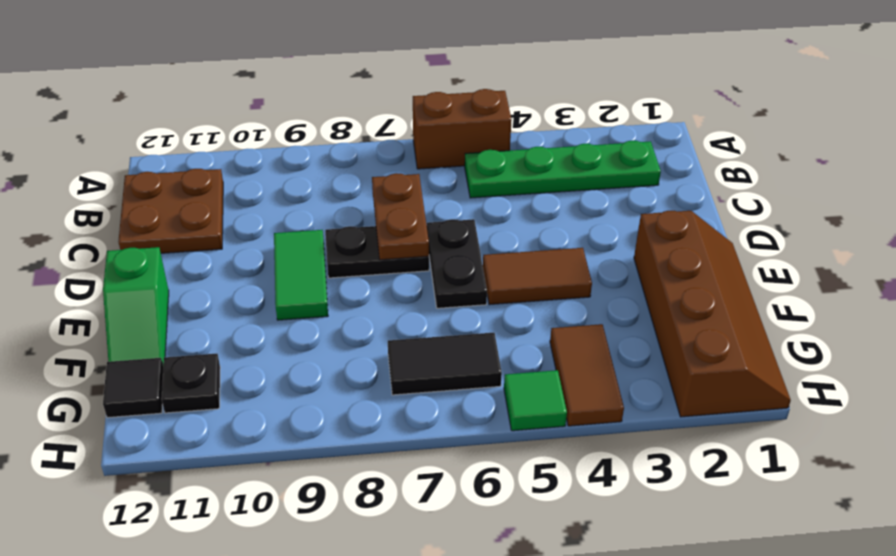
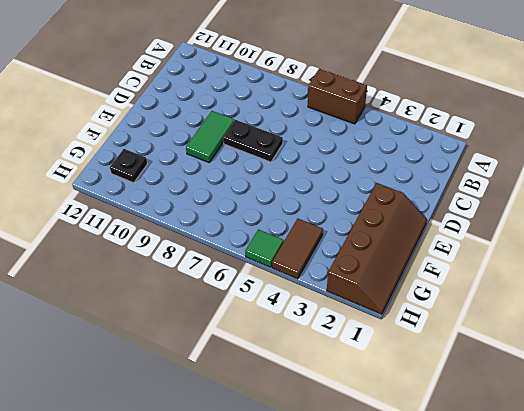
none -> green plate B2:B5 level 1
none -> brown plate B11:C12 level 1
none -> black plate D6:E6 level 1

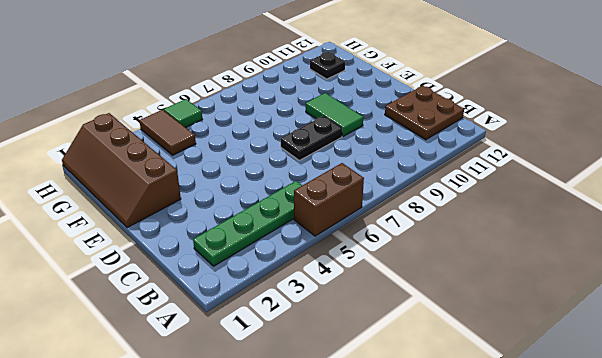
none -> black plate D6:E6 level 1
none -> brown tile E4:E5 level 1
none -> green slope E12:F12 level 1 top E

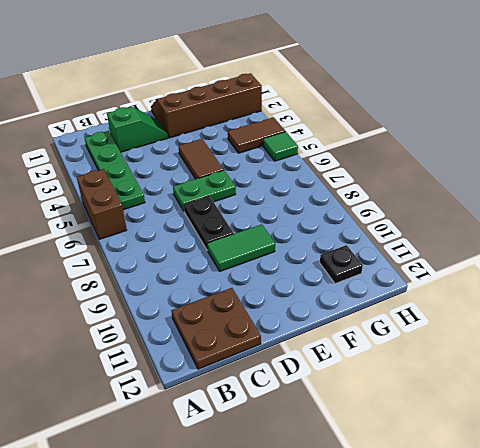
green slope C2:D2 level 1 top C -> green slope E12:F12 level 1 top E
green plate D6:E6 level 1 -> black plate D6:E6 level 1
none -> black tile G6:G7 level 1
none -> black tile G12 level 1
none -> brown plate C7:D7 level 2

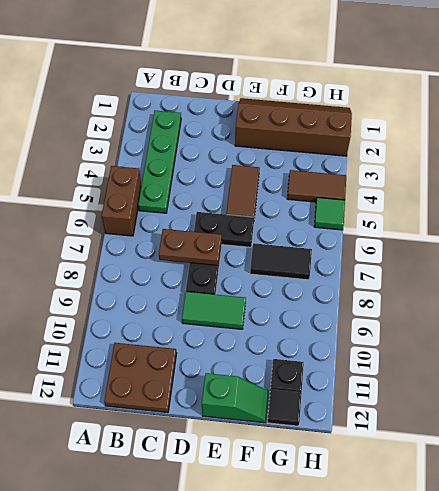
black tile F7:G7 level 1 -> black tile G6:G7 level 1

